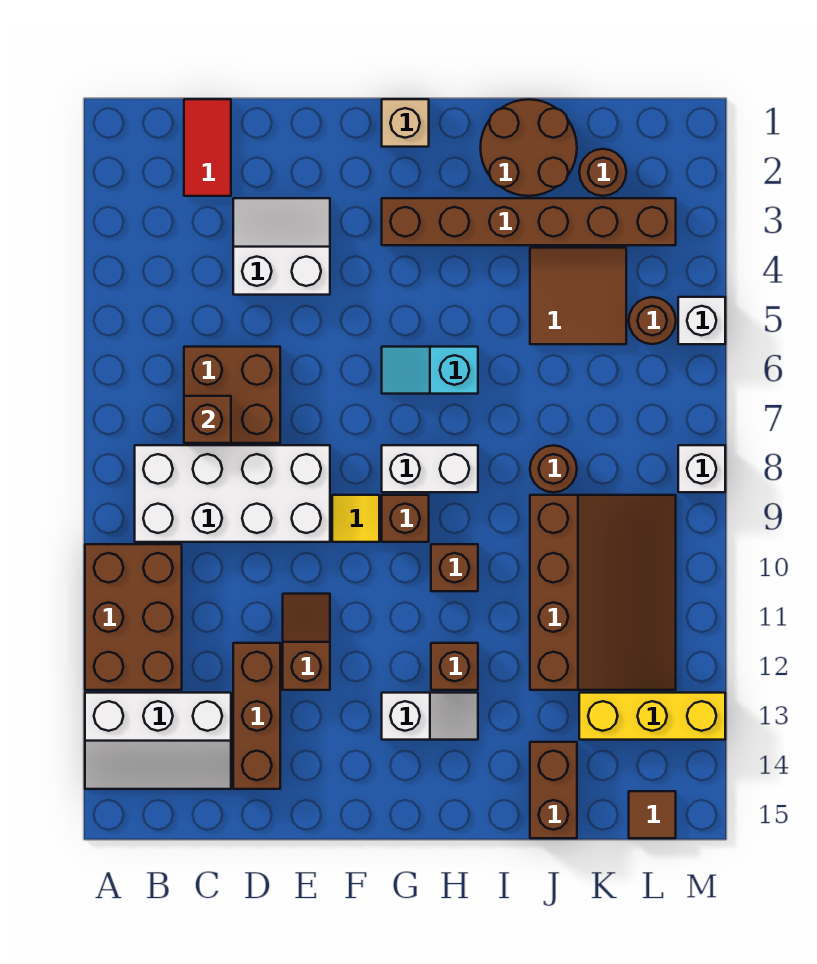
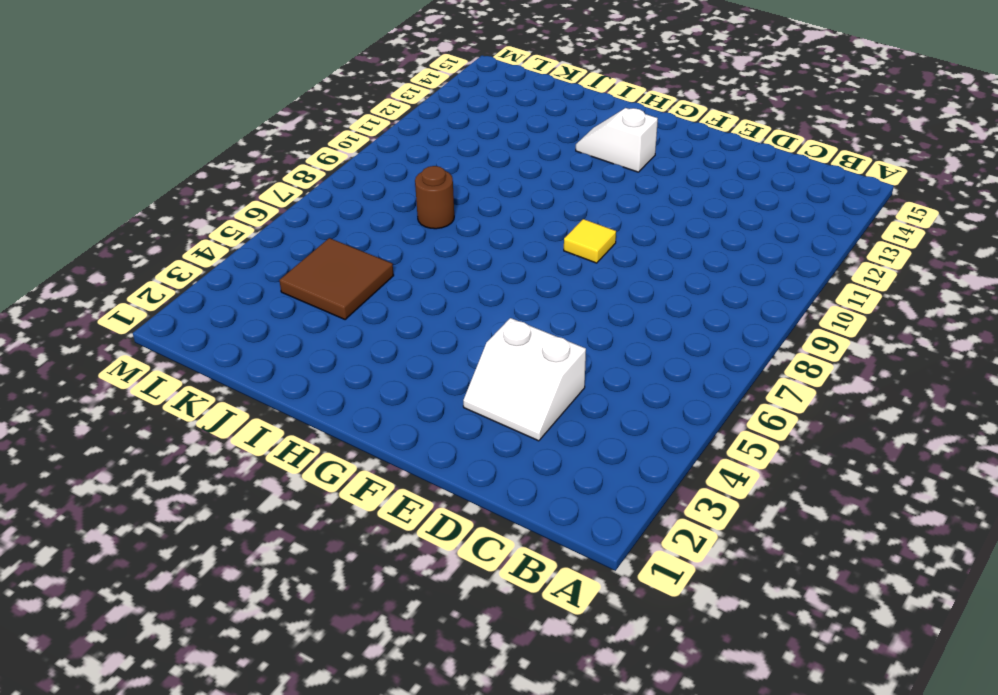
none -> brown brick A10:B12 level 1
none -> white slope A13:C14 level 1 top 13
none -> white brick B8:E9 level 1

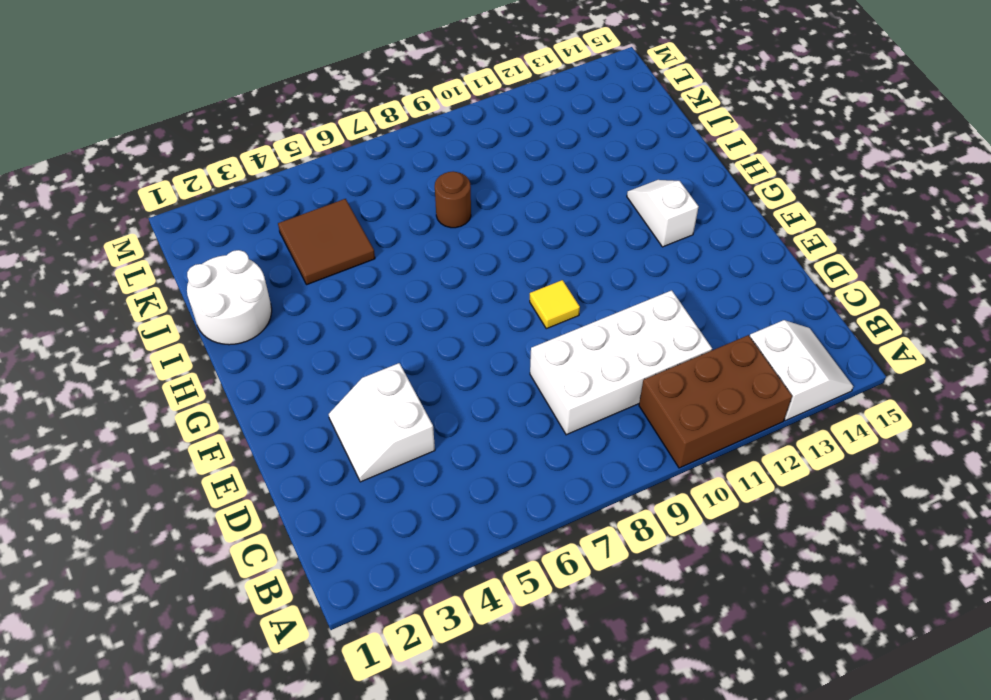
white slope A13:B14 level 1 top 13 -> white slope A13:C14 level 1 top 13
white brick C8:D11 level 1 -> white brick B8:E9 level 1
white round brick I1:J2 level 1 -> brown round brick I1:J2 level 1
none -> red tile C1:C2 level 1
none -> brown brick C6:D7 level 1
none -> brown brick D12:D14 level 1

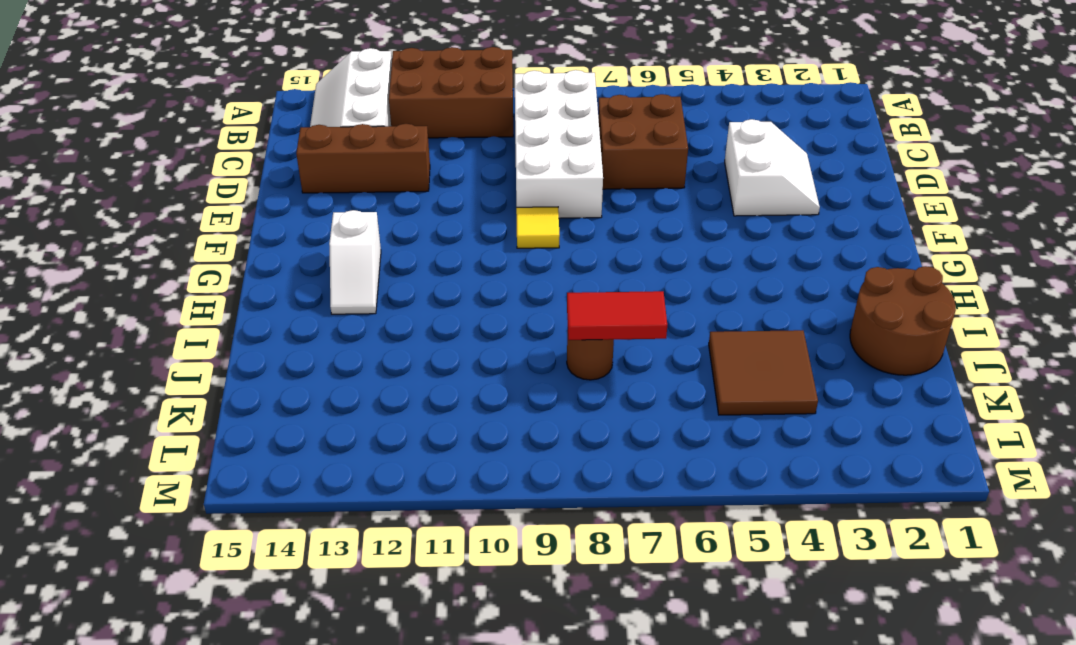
red tile J7:J8 level 2 -> red tile C1:C2 level 1
none -> brown slope E11:E12 level 1 top 12
none -> tan brick G1 level 1
none -> brown brick G3:L3 level 1

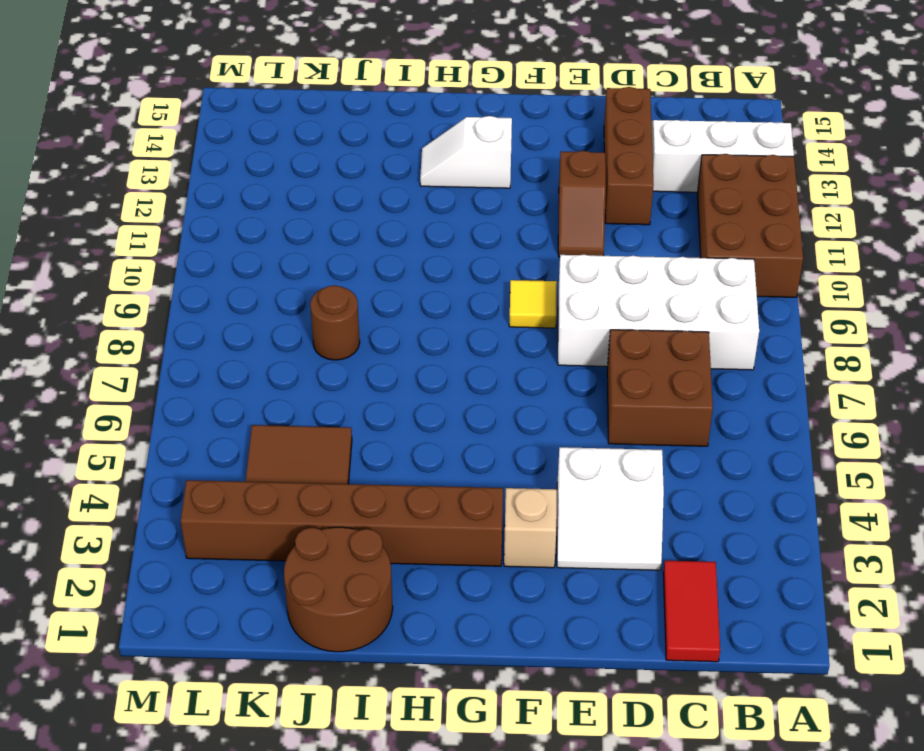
tan brick F3 level 1 -> tan brick G1 level 1
none -> cyan slope G6:H6 level 1 top H
none -> white brick G8:H8 level 1
none -> brown brick G9 level 1

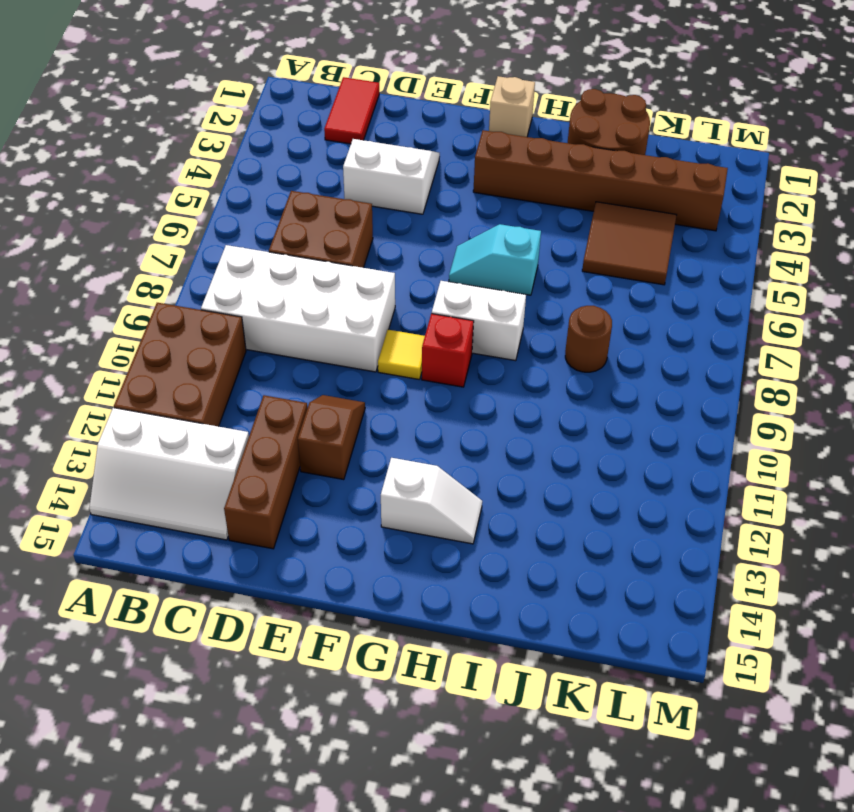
red brick G9 level 1 -> brown brick G9 level 1
none -> brown brick H10 level 1
none -> brown brick H12 level 1
none -> brown slope J9:L12 level 1 top J

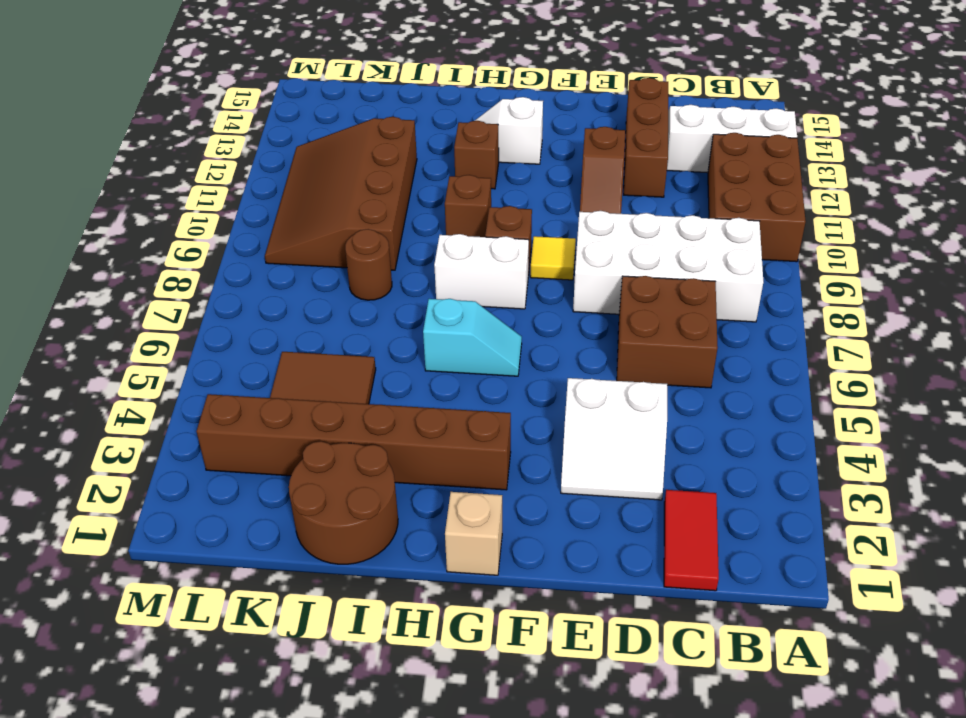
none -> brown brick J14:J15 level 1
none -> brown round brick K2 level 1
none -> yellow brick K13:M13 level 1

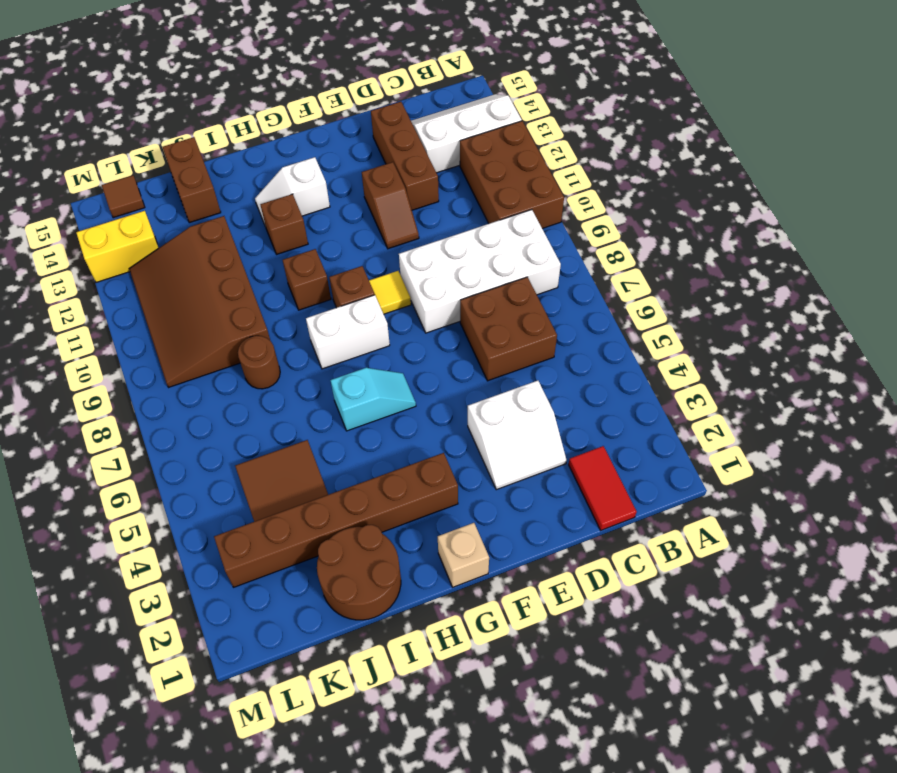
yellow brick L13:M13 level 1 -> yellow brick K13:M13 level 1
none -> brown round brick K2 level 1
none -> brown round brick L5 level 1
none -> white brick M5 level 1

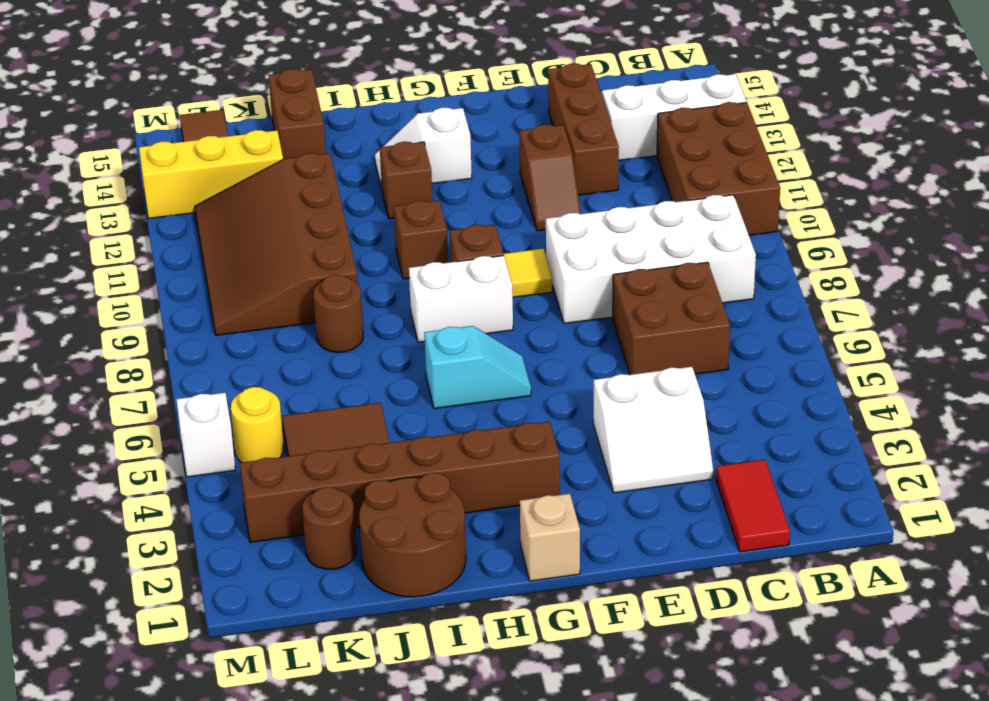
yellow round brick L5 level 1 -> brown round brick L5 level 1
none -> white brick M8 level 1
none -> brown brick C7 level 2

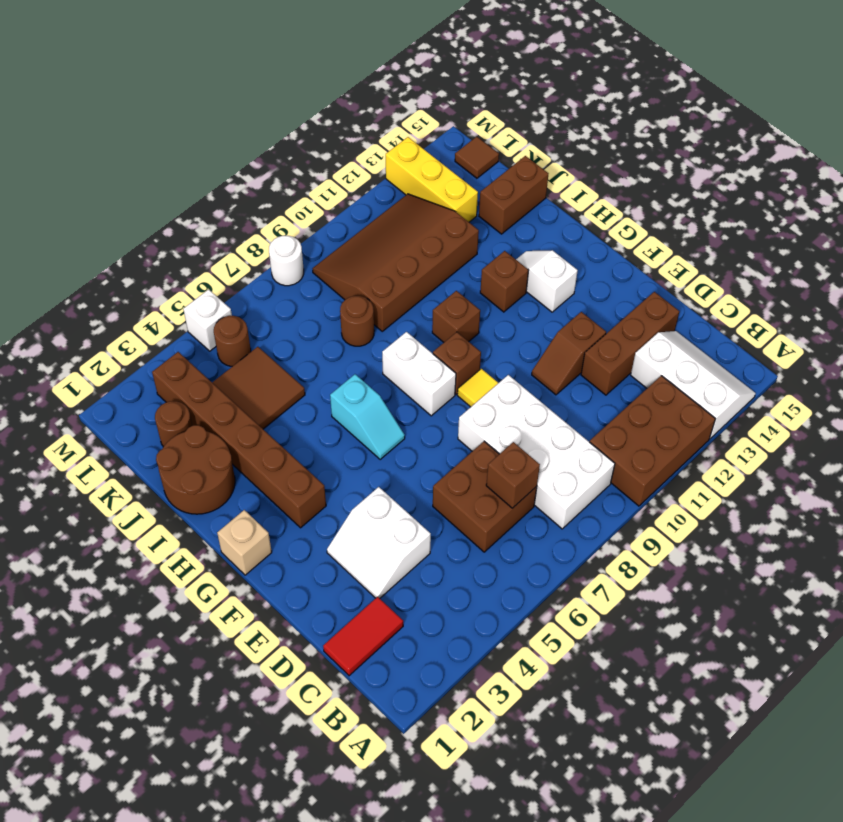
white round brick M8 level 1 -> white brick M8 level 1

